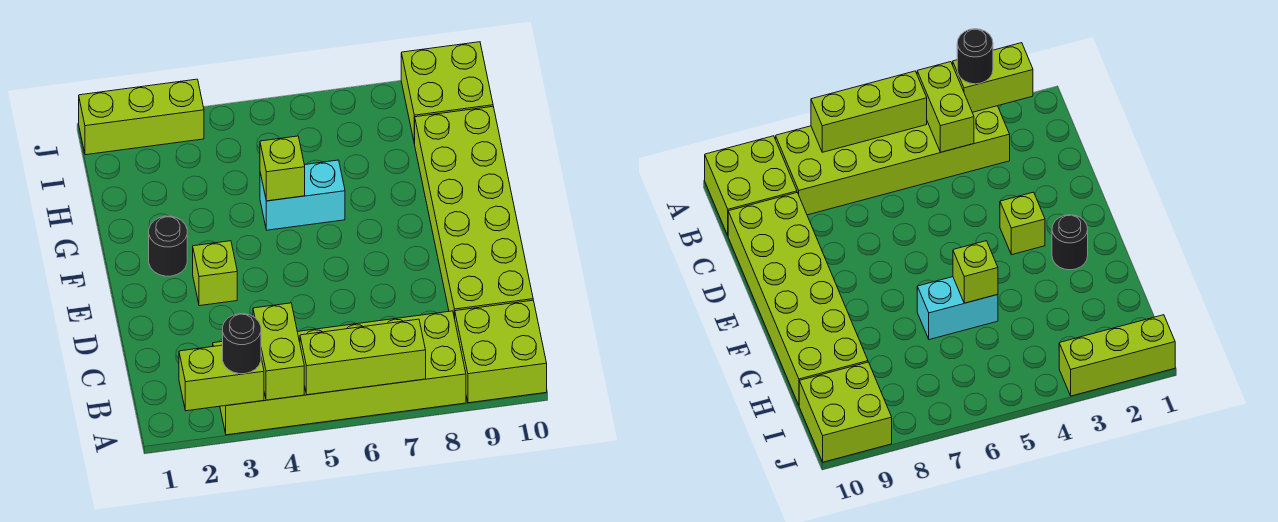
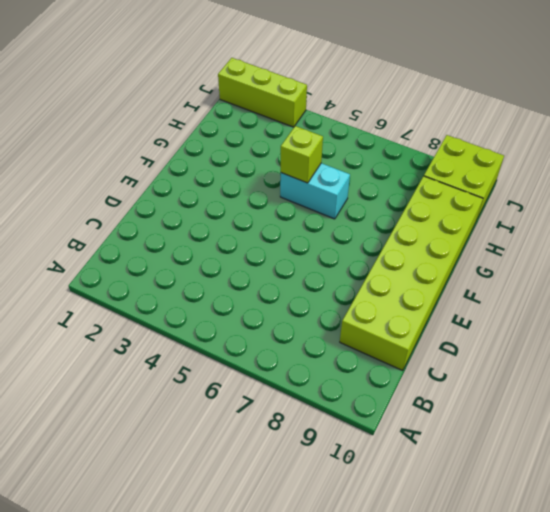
none -> lime brick A3:B8 level 1
none -> lime brick A9:B10 level 1
none -> lime brick E3 level 1

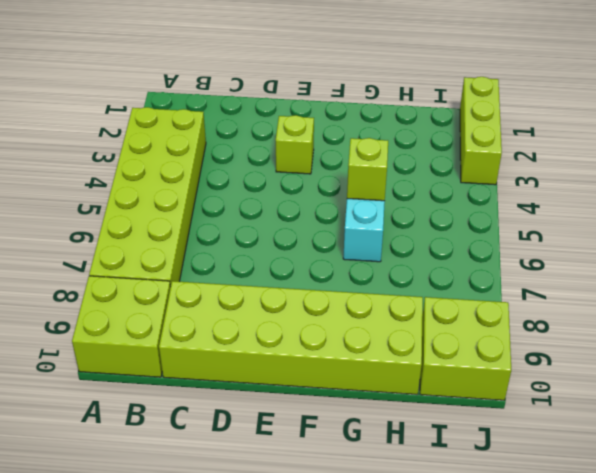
none -> black round brick F2 level 1
none -> lime brick A2:A3 level 2
none -> lime brick A4:B4 level 2

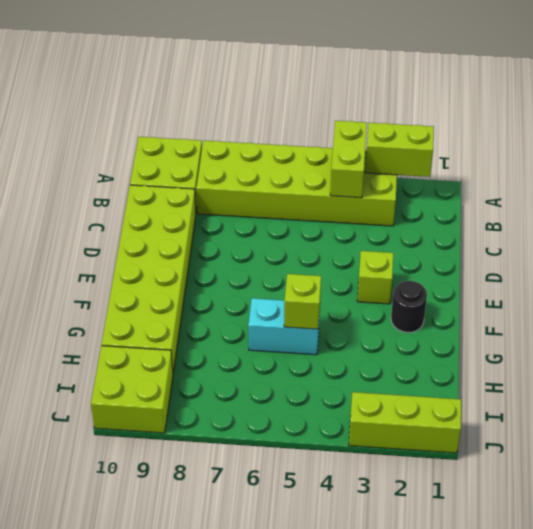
none -> lime brick A5:A7 level 2
none -> black round brick A3 level 3

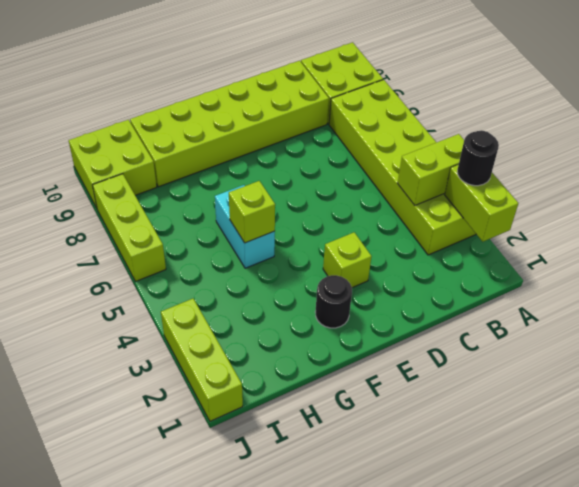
lime brick J6:J8 level 1 -> lime brick A5:A7 level 2

